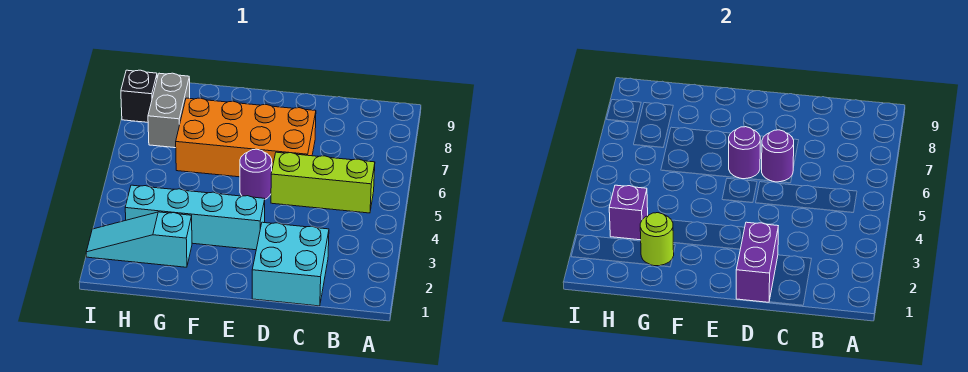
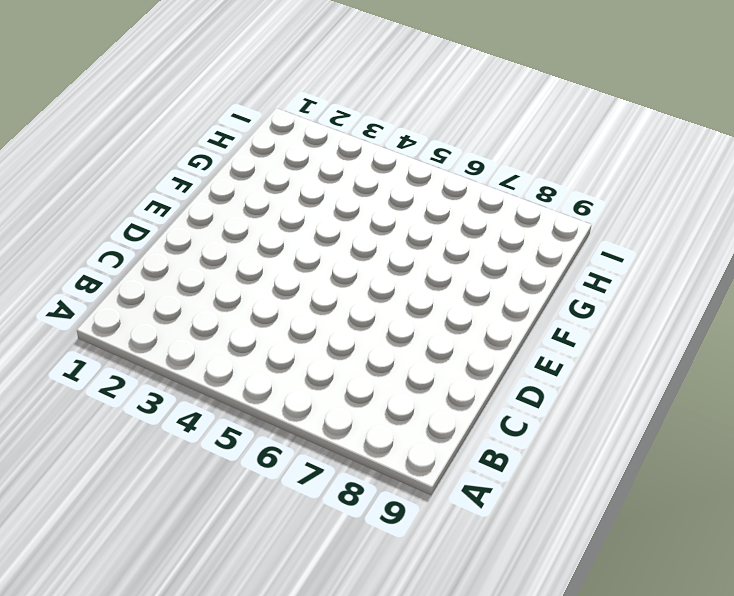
none -> lime brick B5:D5 level 1
none -> cyan brick C1:D2 level 1
none -> orange brick D6:G7 level 1

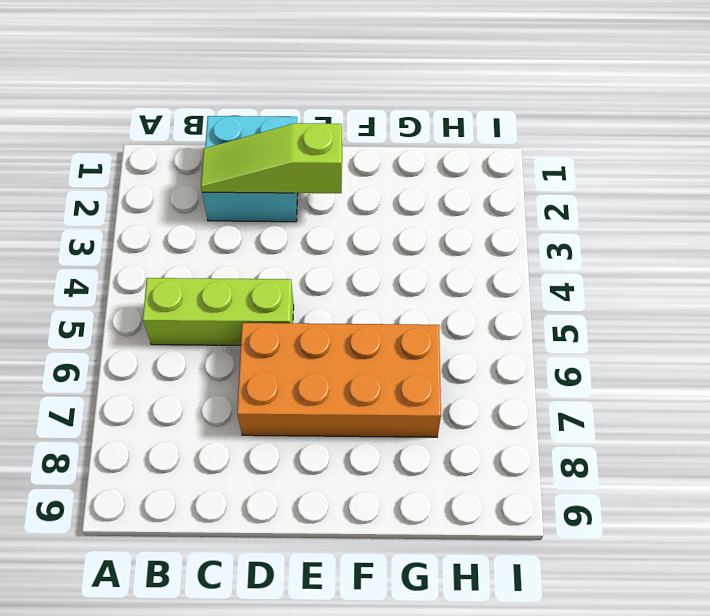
lime slope C2:E2 level 2 top E -> purple brick D1:D2 level 2
none -> cyan brick E3:H3 level 1
none -> purple round brick E5 level 1
none -> cyan slope G2:I2 level 1 top G

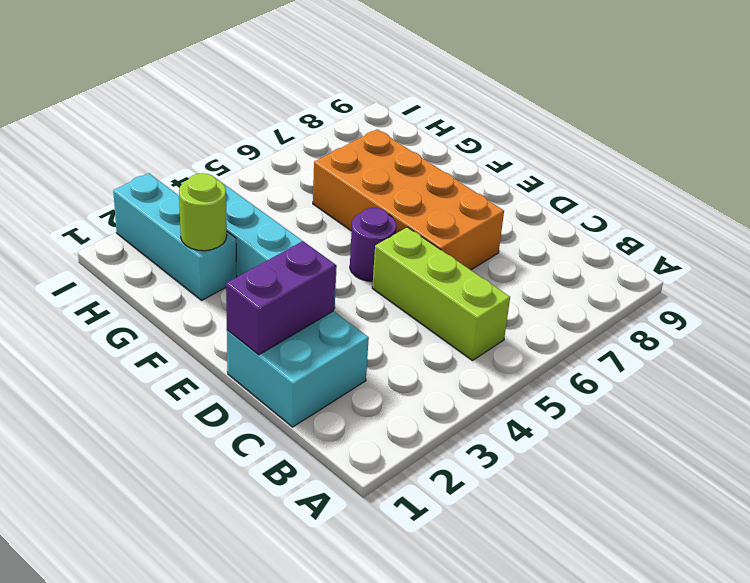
cyan brick G2:I2 level 1 -> cyan slope G2:I2 level 1 top G
none -> grey brick H7:H8 level 1
none -> black brick I8 level 1
none -> purple round brick D6 level 2

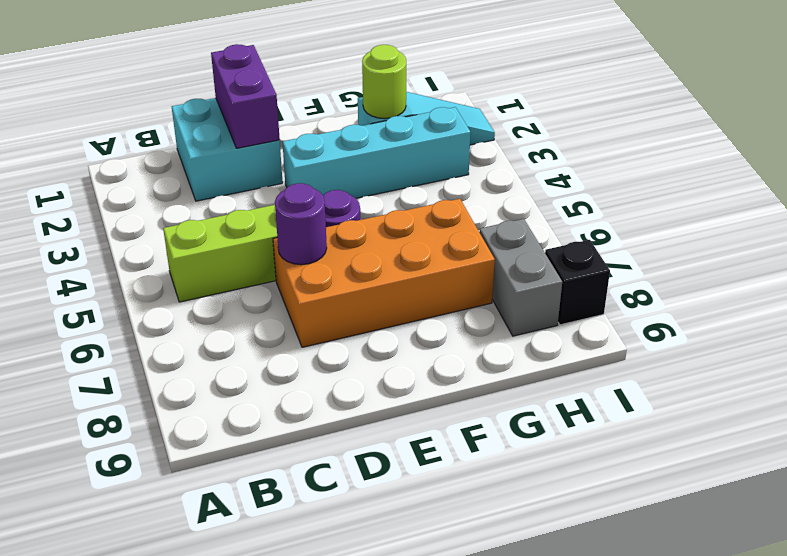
none -> purple round brick E6 level 2
none -> purple brick H3 level 2

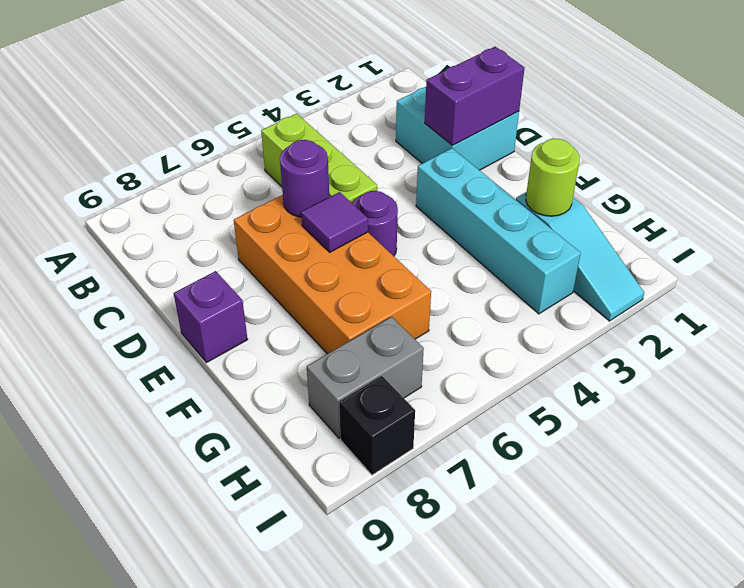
purple tile E6 level 2 -> purple round brick E6 level 2
purple brick E9 level 1 -> purple brick H3 level 2

